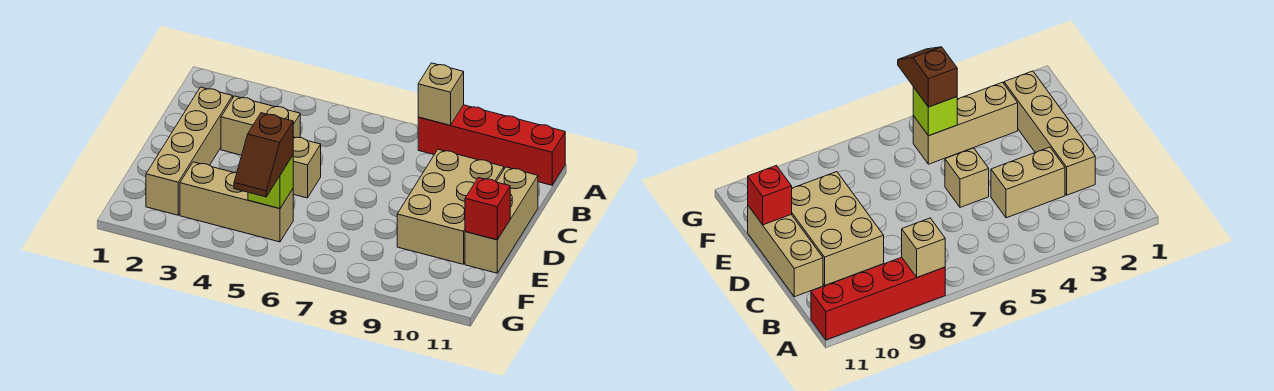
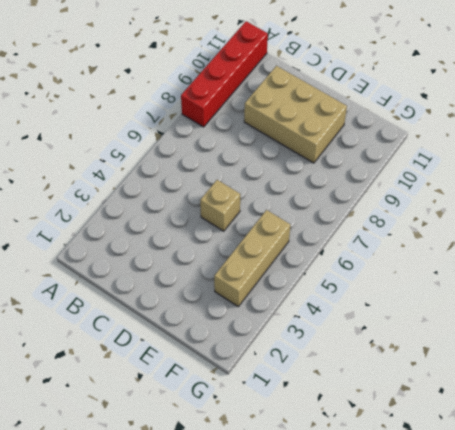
none -> tan brick C2:F2 level 1
none -> tan brick C3:C4 level 1

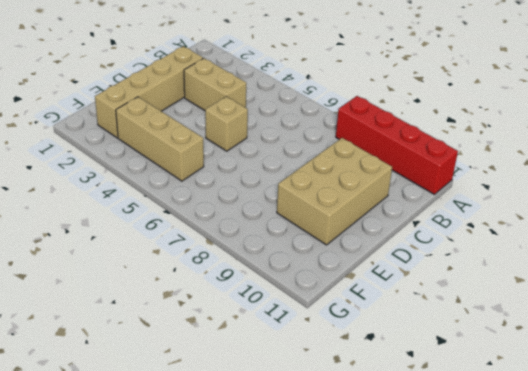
none -> tan brick C11:E11 level 1
none -> tan brick A8 level 2

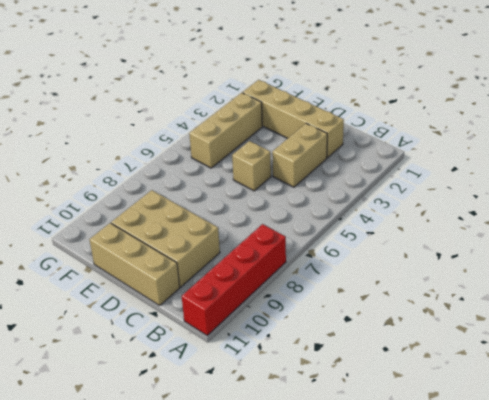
none -> tan brick A8 level 2
none -> red brick E11 level 2

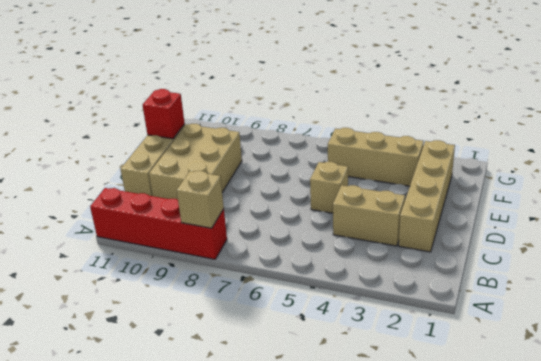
none -> lime brick F5 level 2
none -> brown slope F5:G5 level 3 top F

